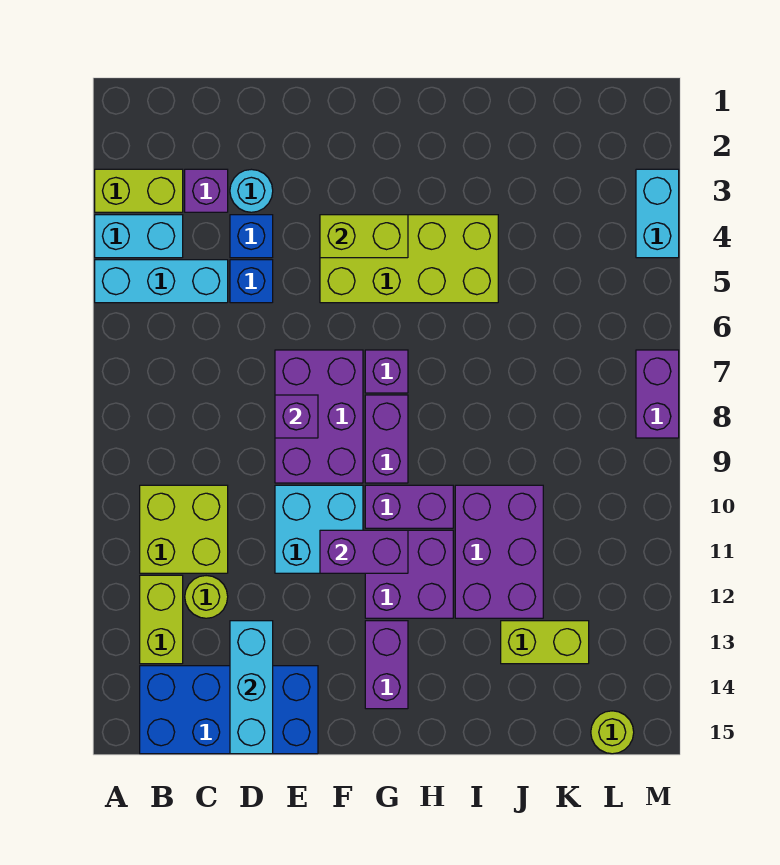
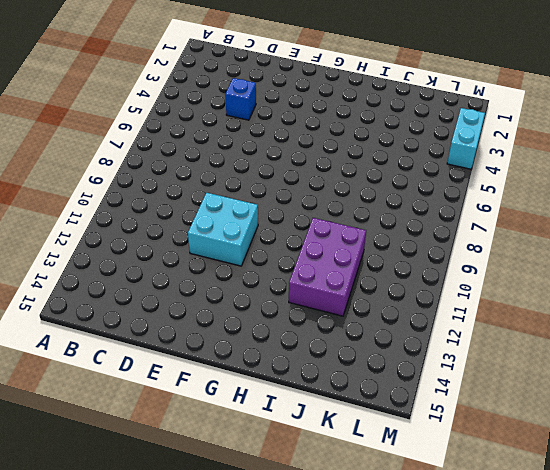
none -> lime brick A3:B3 level 1
none -> cyan brick A4:B4 level 1
none -> cyan brick A5:C5 level 1

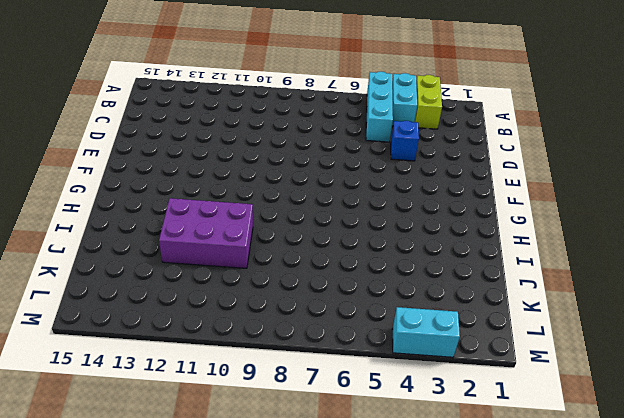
none -> lime brick B10:C11 level 1
none -> lime brick B12:B13 level 1
none -> blue brick B14:E15 level 1

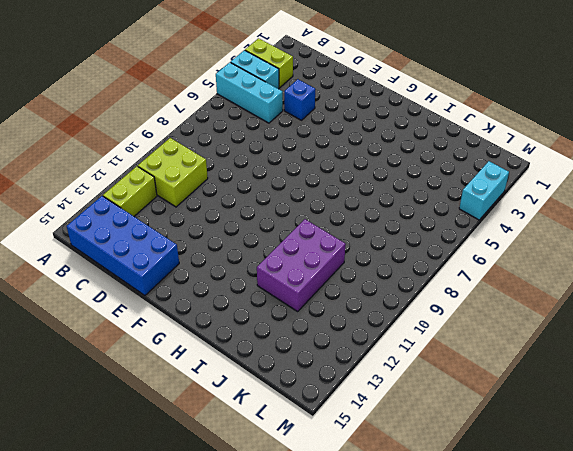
none -> purple brick C3 level 1
none -> lime round brick C12 level 1
none -> cyan round brick D3 level 1

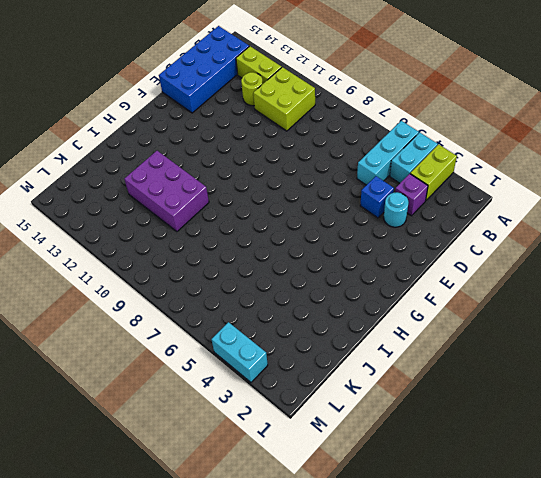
none -> blue brick D5 level 1
none -> purple brick E7:F9 level 1
none -> cyan brick E10:F11 level 1

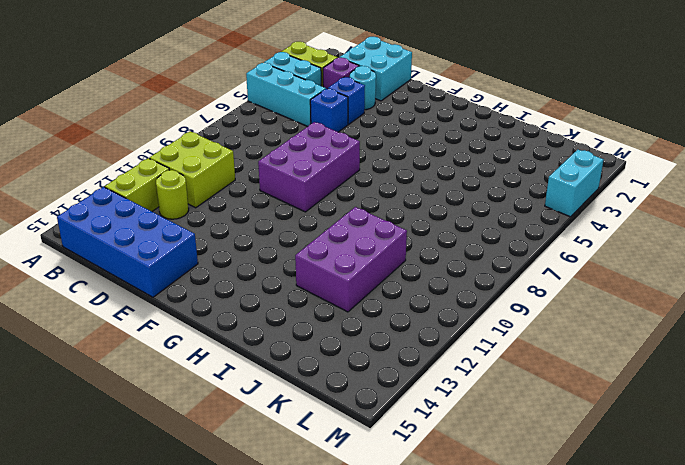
cyan brick C1:D2 level 1 -> cyan brick E10:F11 level 1
none -> lime brick F4:I5 level 1
none -> purple brick G7 level 1
none -> purple brick G8:G9 level 1

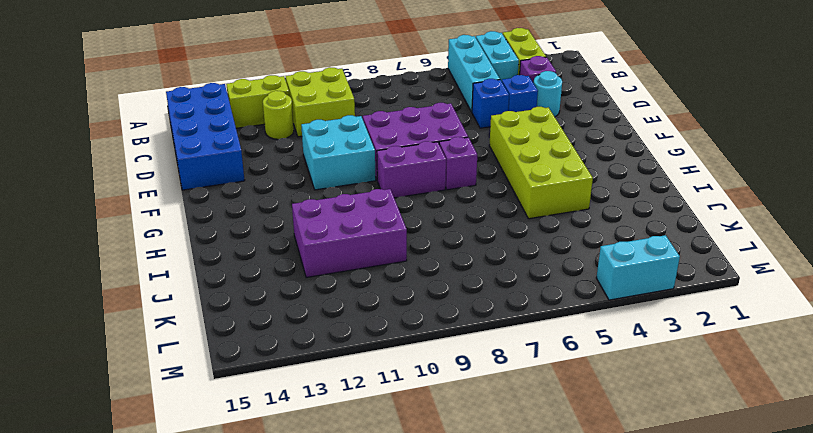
none -> purple brick G10:H10 level 1
none -> purple brick G11:H12 level 1
none -> purple brick G13:G14 level 1

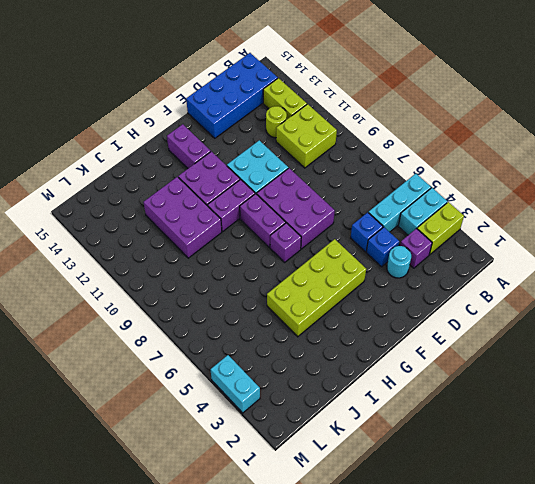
none -> lime brick J13:K13 level 1
none -> lime round brick L15 level 1
none -> purple brick M7:M8 level 1

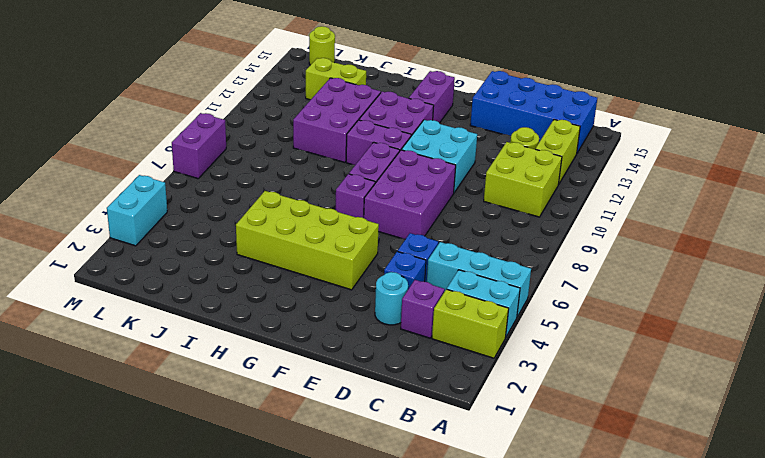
none -> cyan brick D13:D15 level 2
none -> purple brick E8 level 2
none -> lime brick F4:G4 level 2

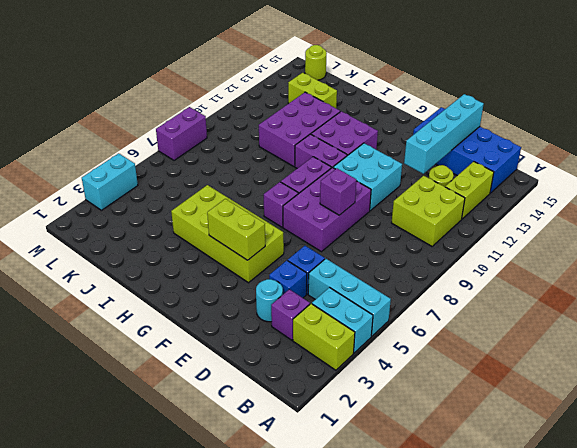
cyan brick D12:D15 level 2 -> cyan brick D13:D15 level 2
none -> purple brick G13:G14 level 1
none -> purple brick F11:G11 level 2

